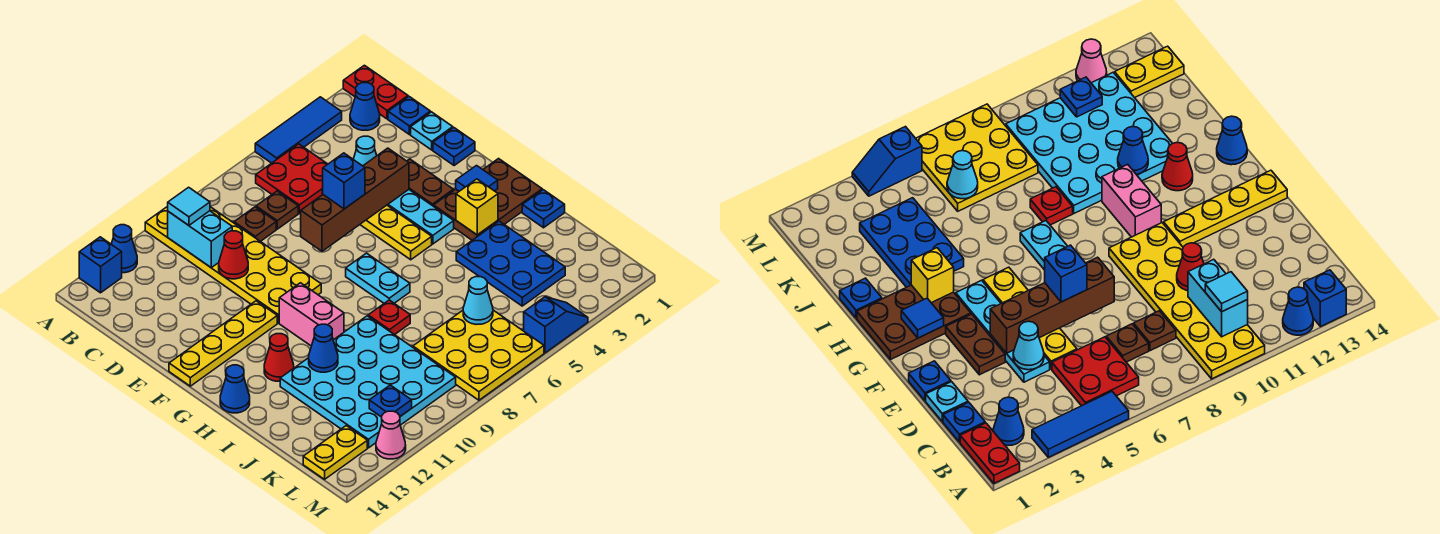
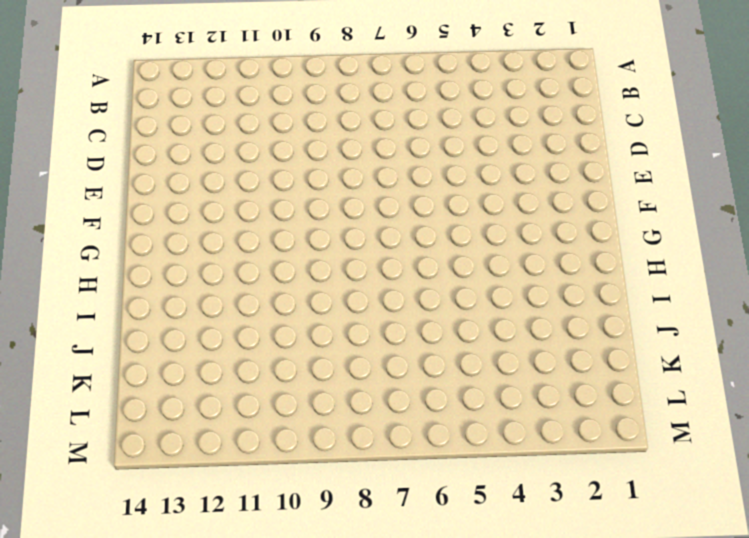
none -> red plate A1:B1 level 1
none -> blue tile A3:A5 level 1
none -> yellow plate A9:F10 level 1
none -> blue cone A12 level 1

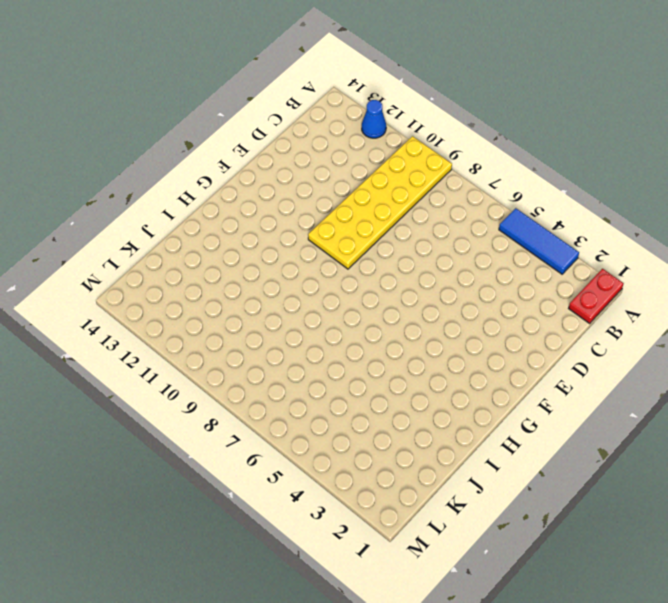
none -> blue brick A13 level 1
none -> blue cone B2 level 1
none -> red plate B5:C6 level 1
none -> blue plate C1 level 1

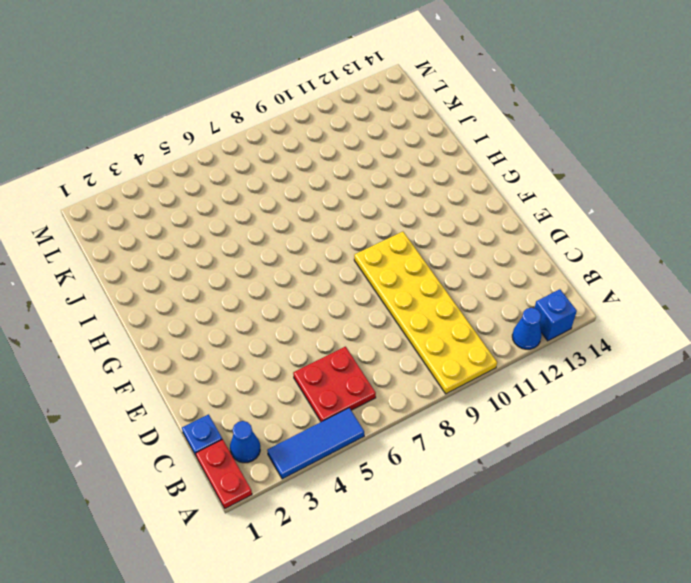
none -> brown plate C7 level 1
none -> brown plate C8 level 1
none -> cyan plate D1 level 1
none -> cyan plate D4:G4 level 1

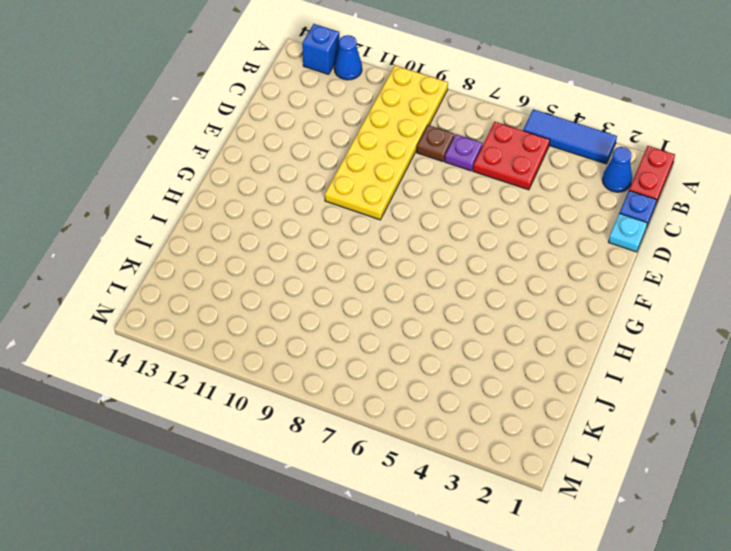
purple plate C7 level 1 -> brown plate C7 level 1
none -> cyan plate D4:G4 level 1
none -> yellow plate D5:G5 level 1
none -> blue plate E1 level 1
none -> brown plate E3:F3 level 1

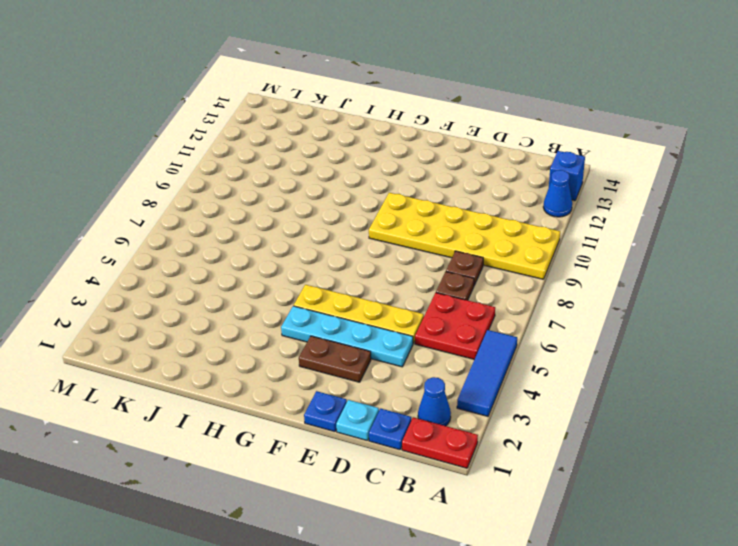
none -> yellow plate F11:F14 level 1
none -> brown plate G1:H3 level 1
none -> cyan plate G7:H7 level 1
none -> pink brick G10:H10 level 1

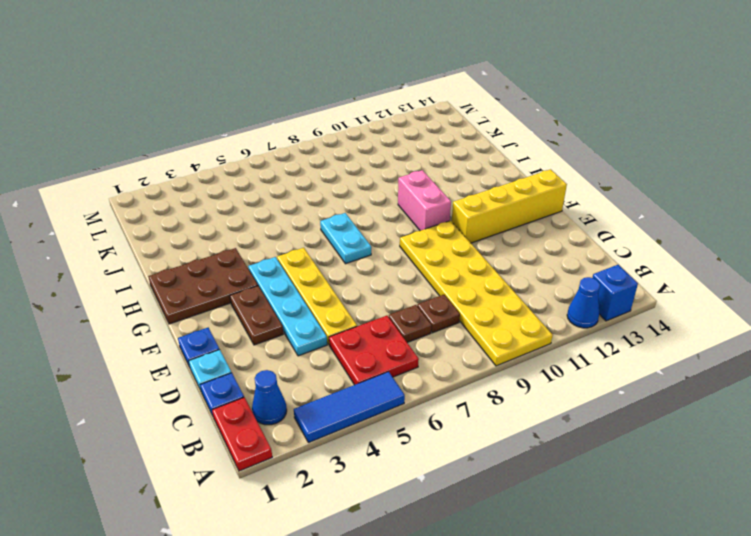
yellow brick F11:F14 level 1 -> yellow plate F11:F14 level 1
none -> red cone H12 level 1
none -> blue cone H14 level 1
none -> blue plate I1 level 1
none -> blue plate I3:K4 level 1

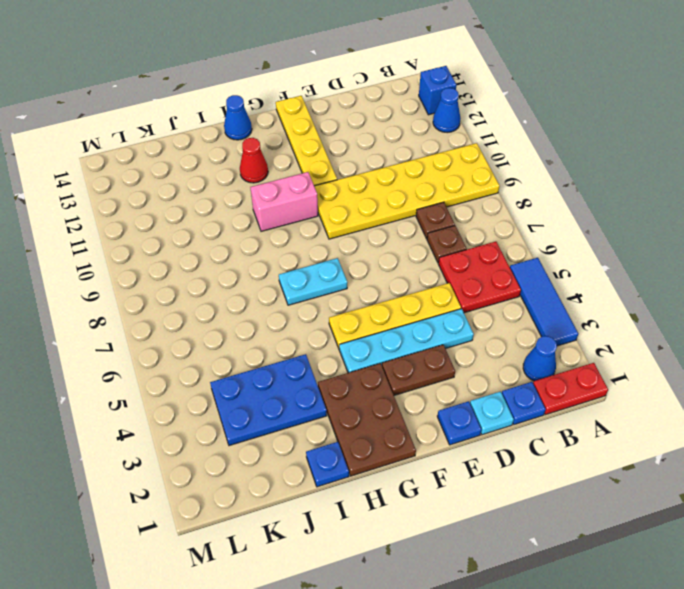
none -> red plate I8 level 1
none -> cyan plate I9:L12 level 1
none -> yellow plate K6:M8 level 1
none -> yellow plate L13:L14 level 1

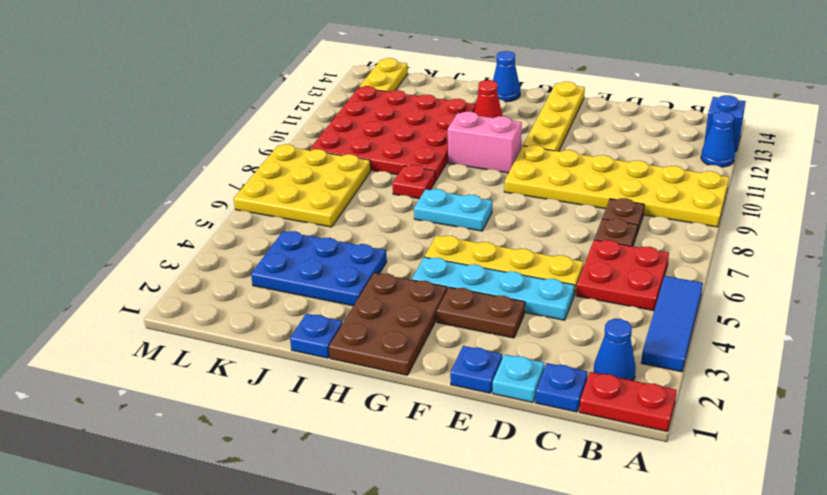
red plate I9:L12 level 1 -> cyan plate I9:L12 level 1
none -> blue slope M4:M5 level 1 top 5
none -> pink cone M12 level 1
none -> cyan brick B10:C10 level 2
none -> cyan cone D4 level 2

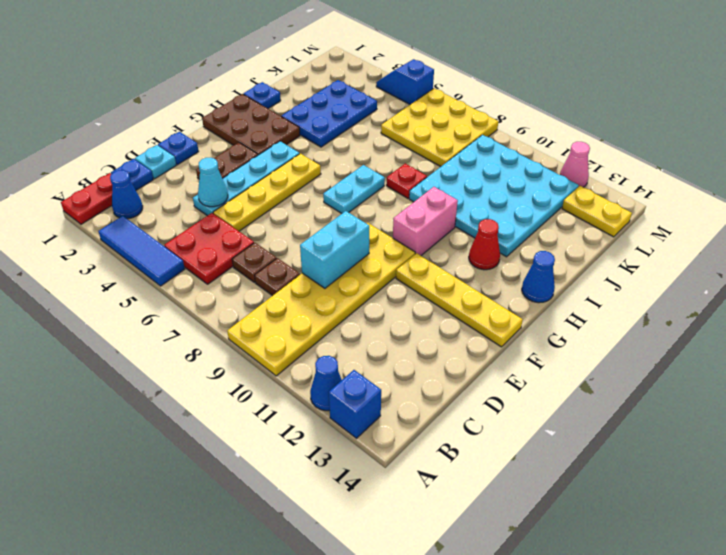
cyan brick D9:E9 level 2 -> cyan brick B10:C10 level 2
none -> red cone D10 level 2
none -> brown brick E4:E7 level 2
none -> blue tile G2 level 2
none -> yellow brick H3 level 2

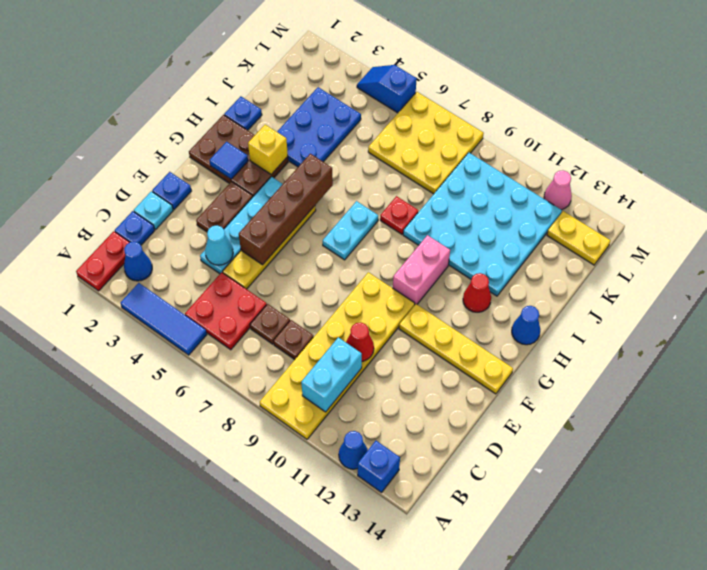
brown brick E5:H5 level 2 -> brown brick E4:E7 level 2
none -> blue cone I11 level 2
none -> cyan cone K6 level 2
none -> blue plate L11 level 2
none -> cyan tile B10 level 3

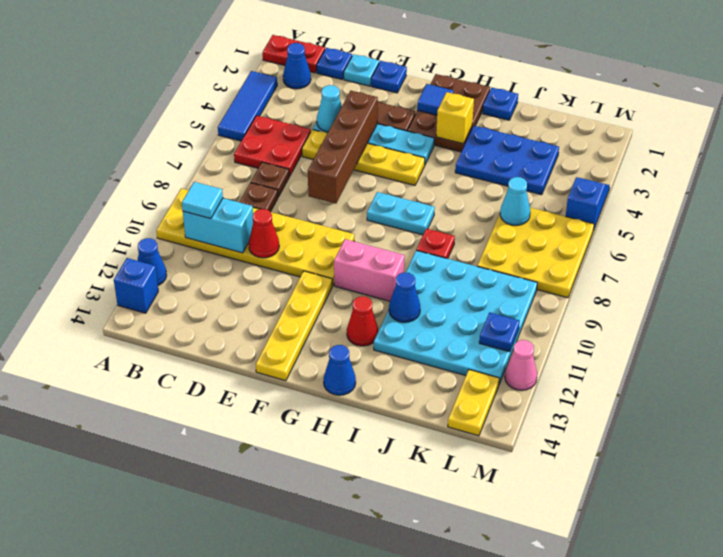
none -> blue brick E6 level 3

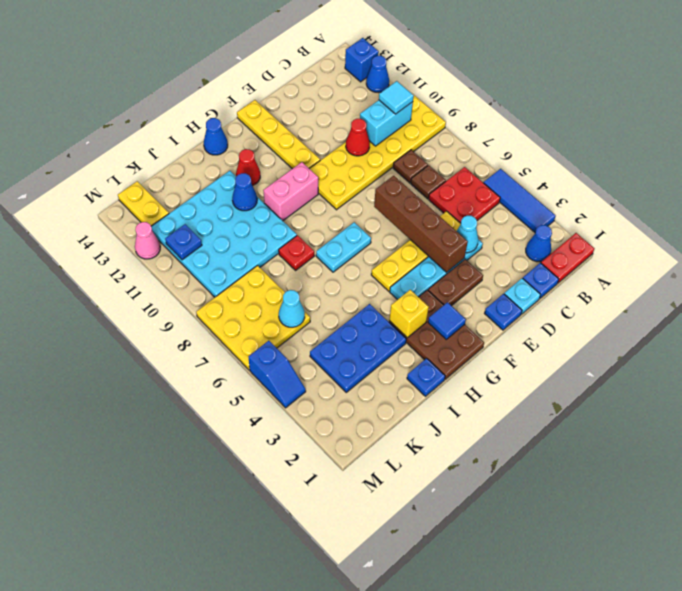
none -> blue brick E6 level 3

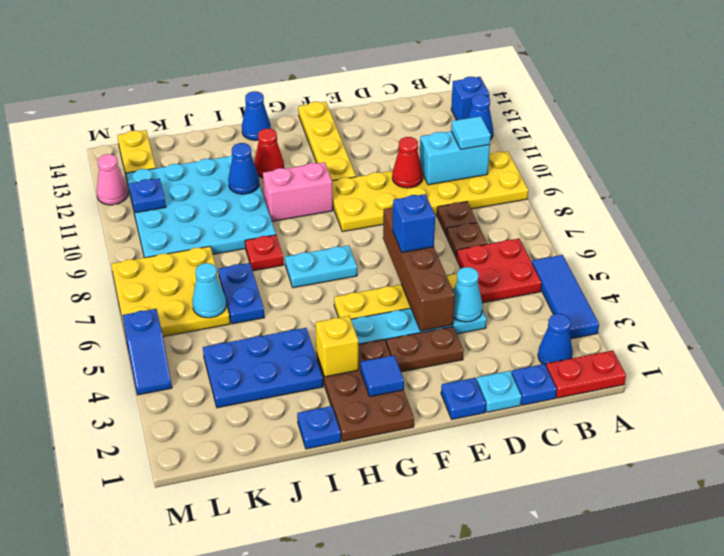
blue plate J6:J7 level 1 -> none

